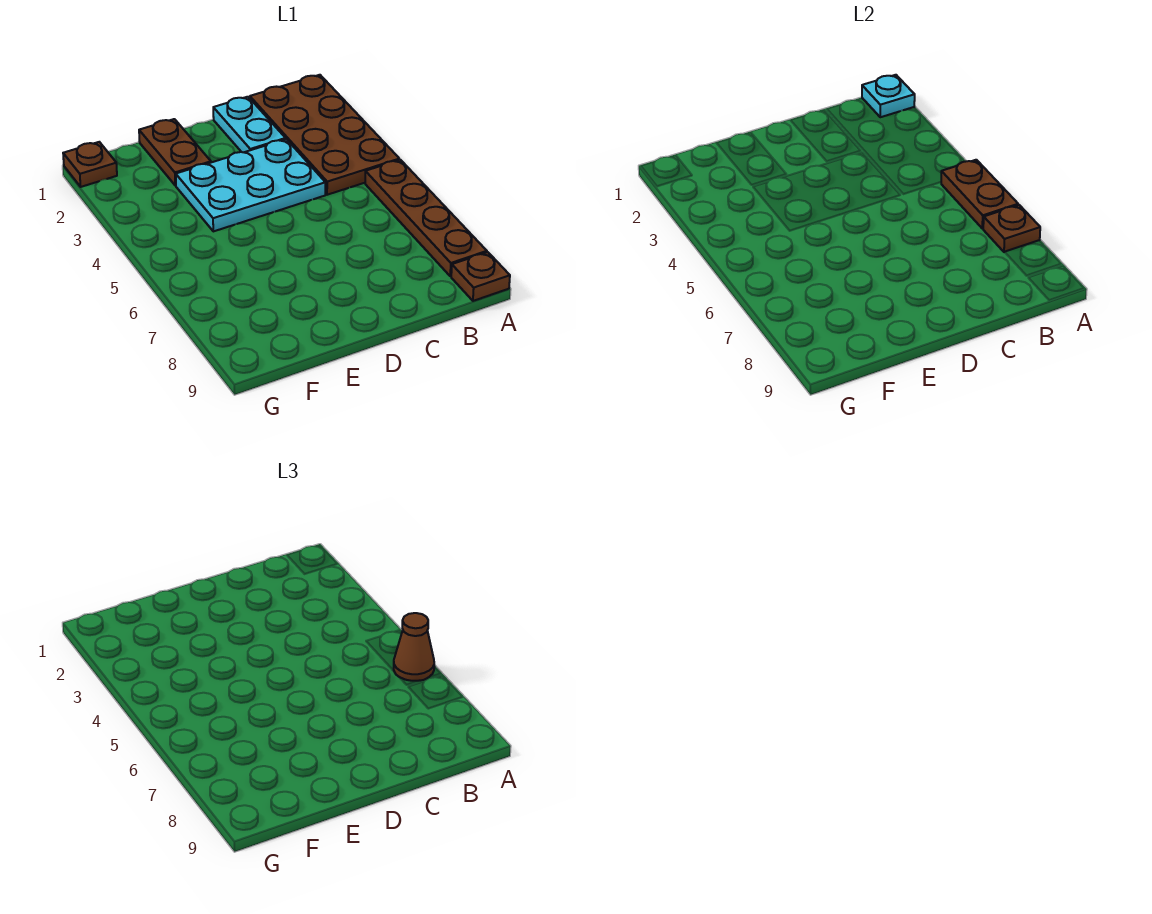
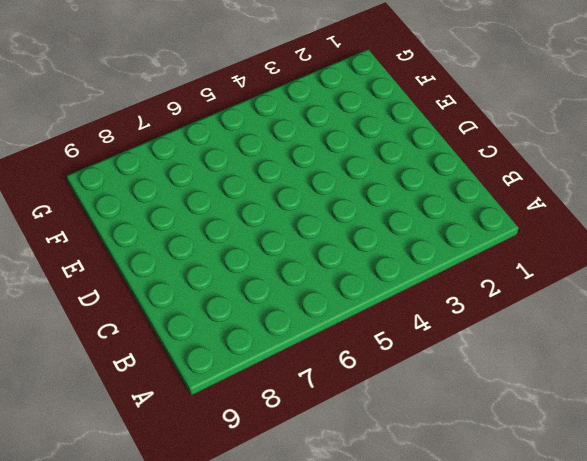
none -> brown plate A1:B4 level 1
none -> brown plate A5:A8 level 1

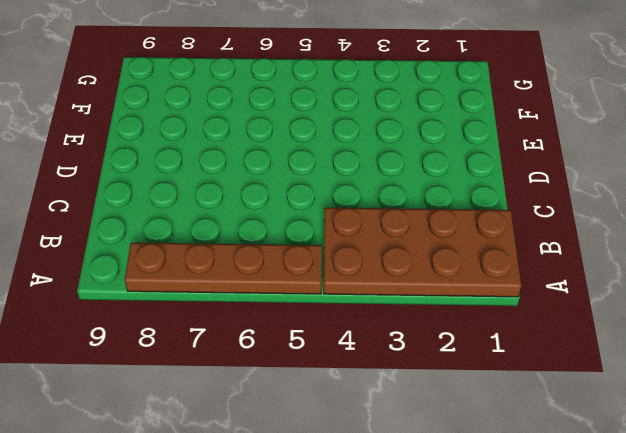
none -> brown plate A9 level 1
none -> cyan plate C1:C2 level 1

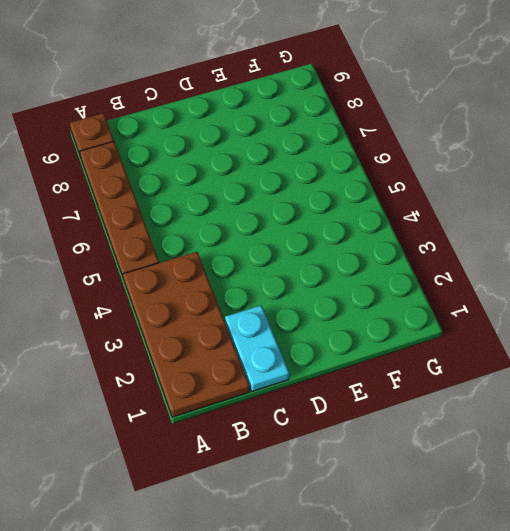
none -> cyan plate C3:E4 level 1
none -> brown plate E1:E2 level 1

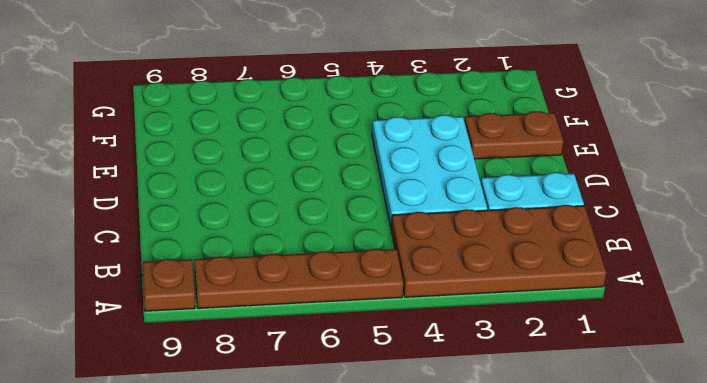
none -> brown plate G1 level 1
none -> cyan plate A1 level 2

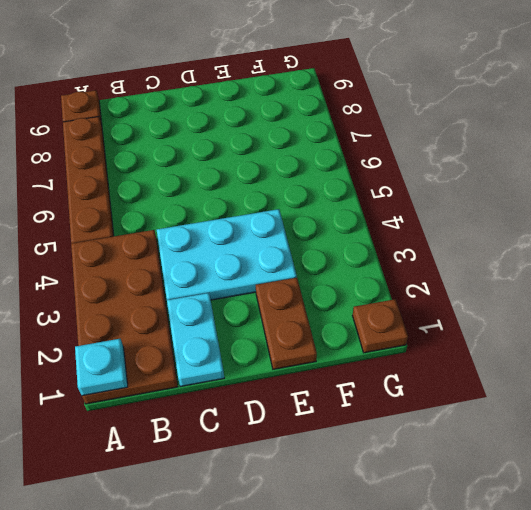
none -> brown plate A5:A6 level 2
none -> brown plate A7 level 2

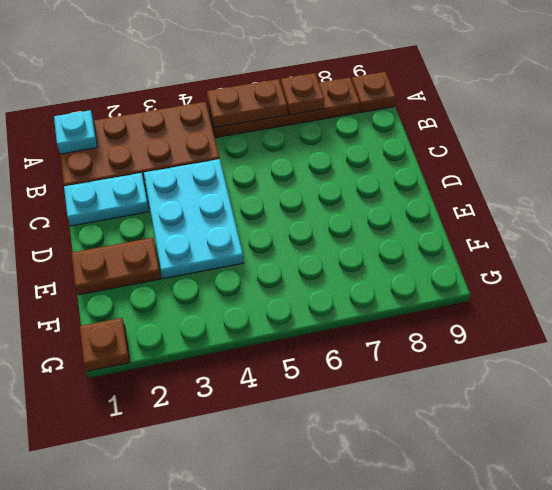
none -> brown cone A6 level 3

